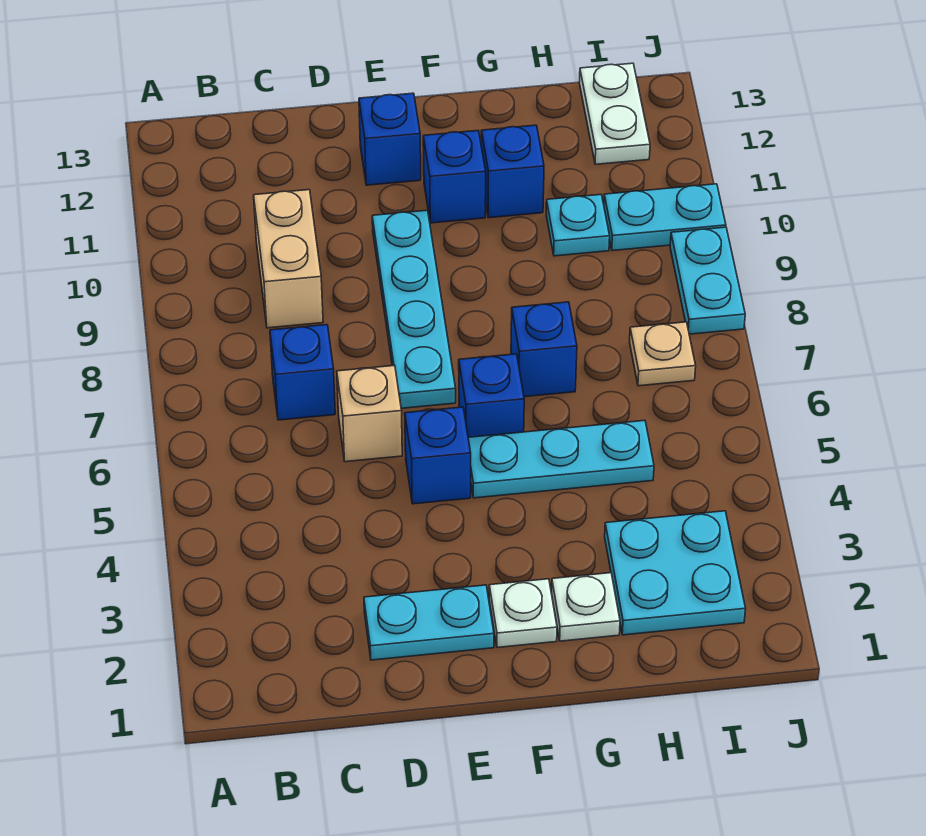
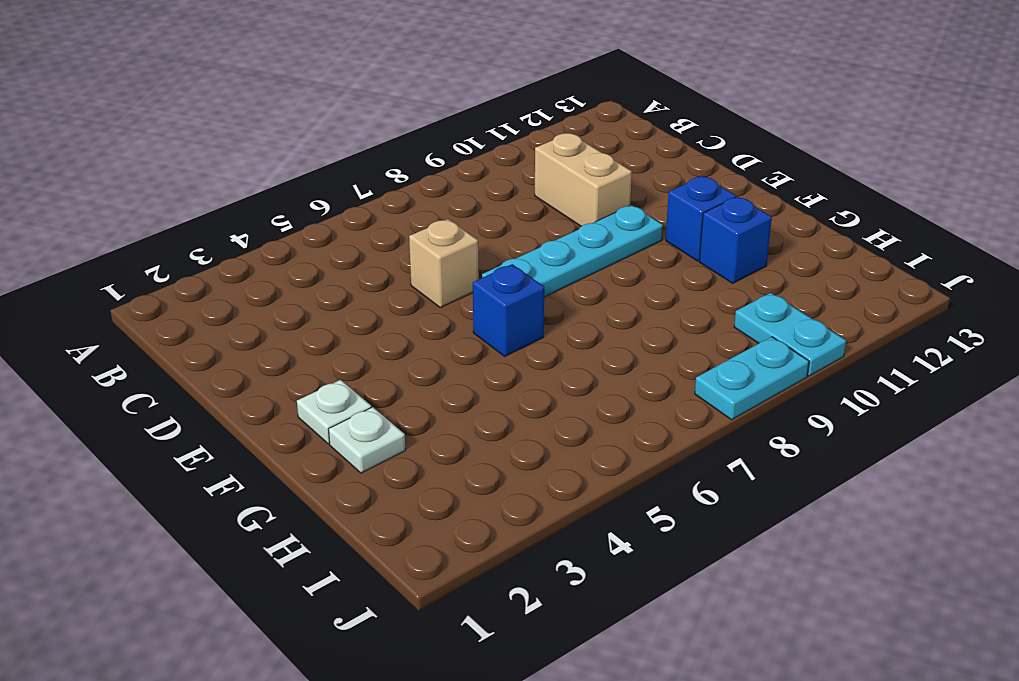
tan brick C10:D10 level 1 -> tan brick C9:C10 level 1
none -> blue brick C7 level 1
none -> cyan plate D2:E2 level 1
none -> blue brick E5 level 1

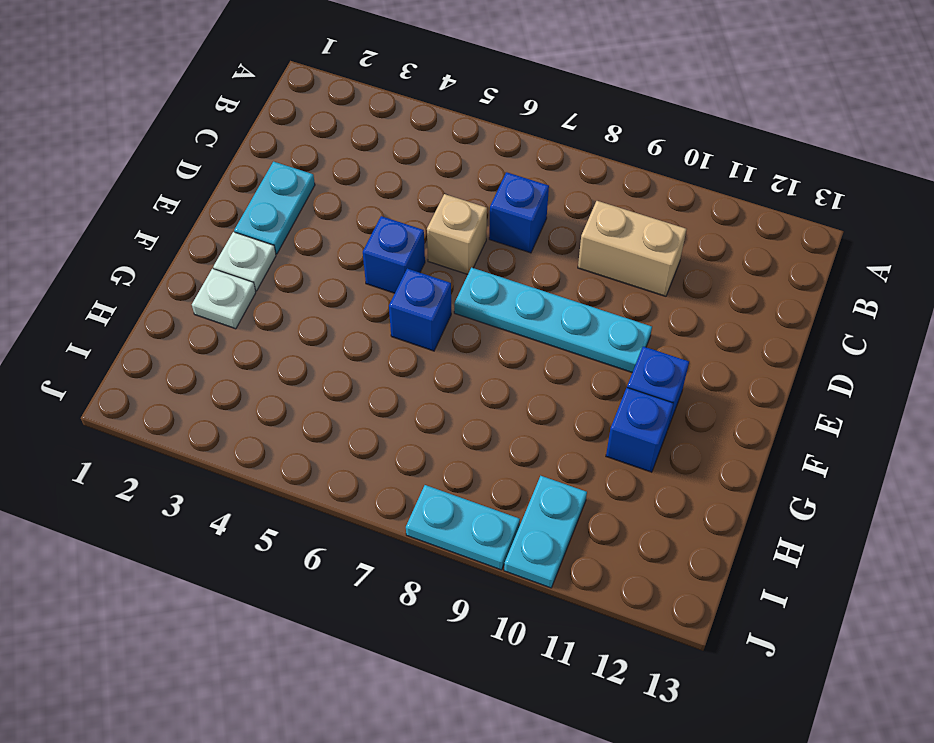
none -> blue brick E12 level 1
none -> cyan plate F5:H5 level 1
none -> blue brick G7 level 1

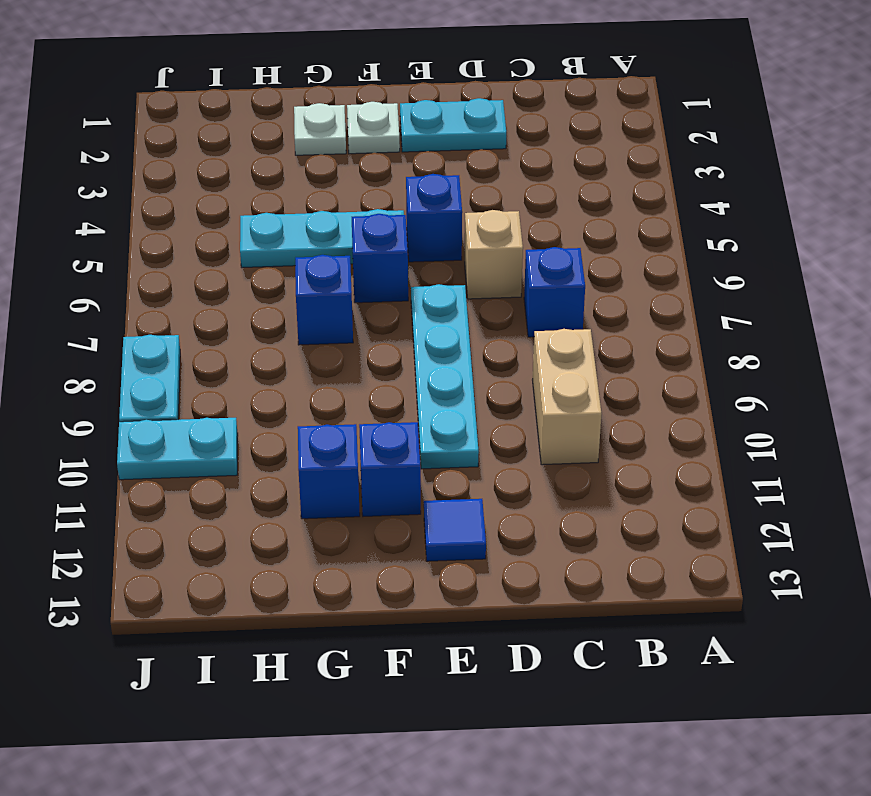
blue tile E12 level 1 -> blue brick E12 level 1
none -> cyan plate H2:I3 level 1
none -> cyan plate H10 level 1
none -> tan plate I7 level 1

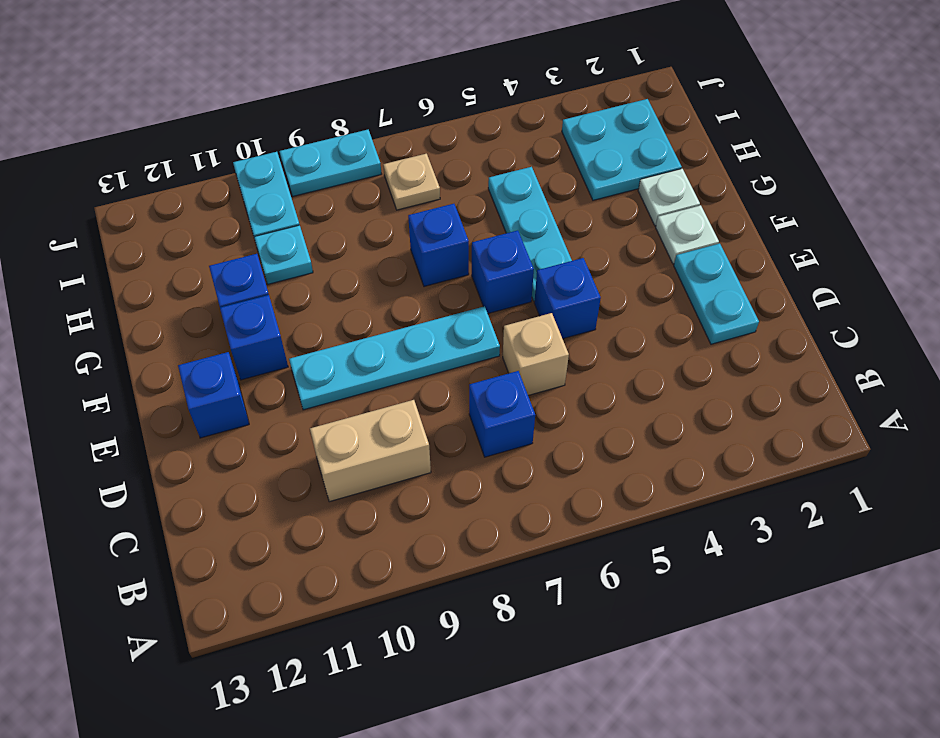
none -> white plate I12:I13 level 1

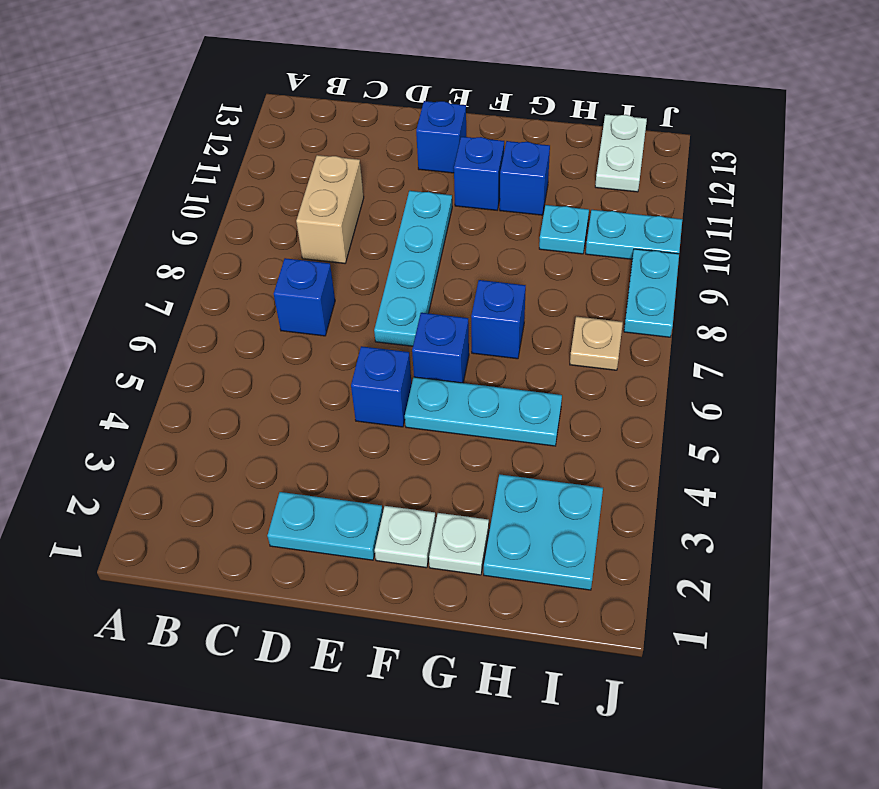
none -> tan brick D6 level 1

